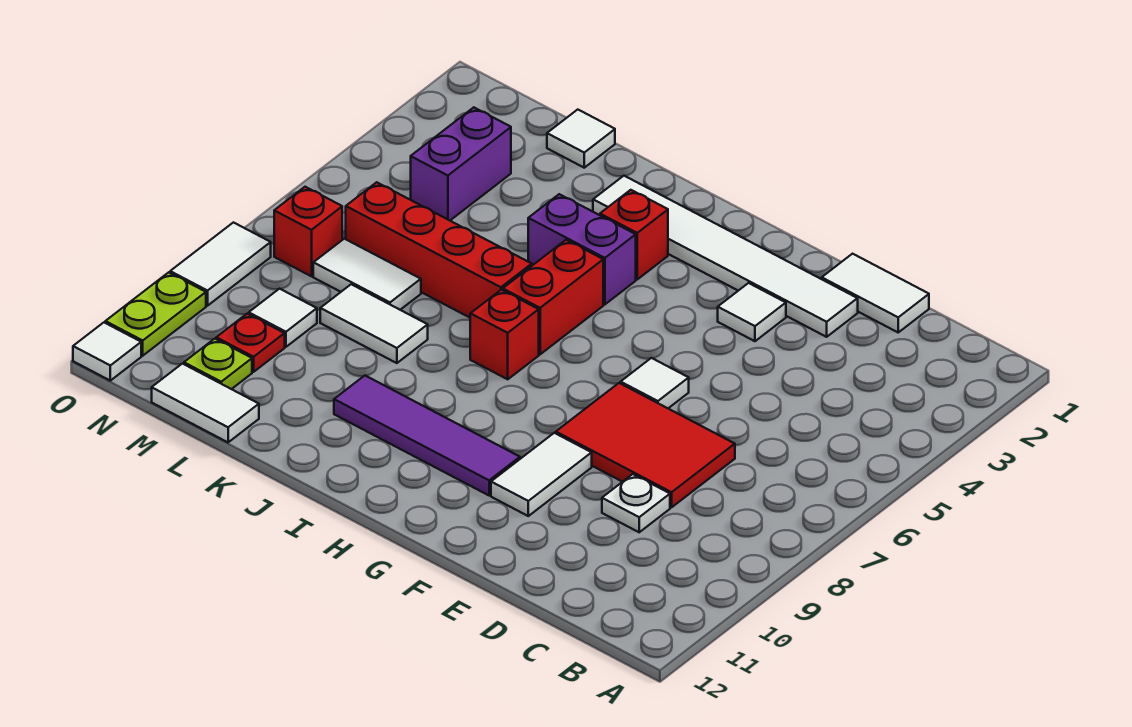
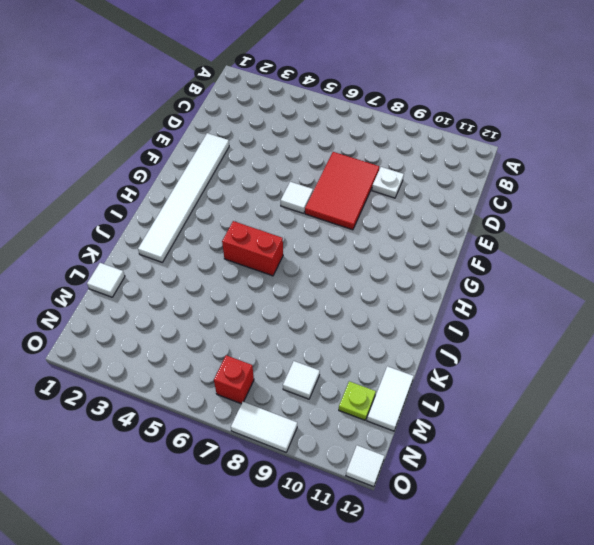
none -> white tile D1:E1 level 1
none -> white tile F3 level 1
none -> white tile F9:F10 level 1

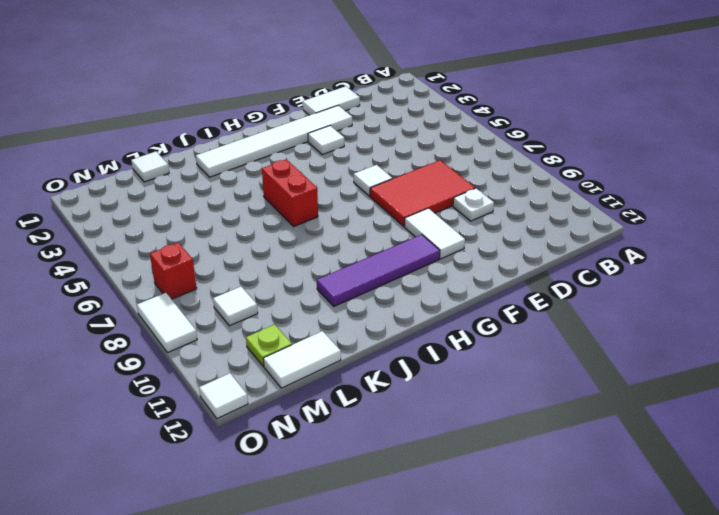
none -> red brick I3 level 1
none -> purple brick I4:J4 level 1
none -> red brick I7 level 1

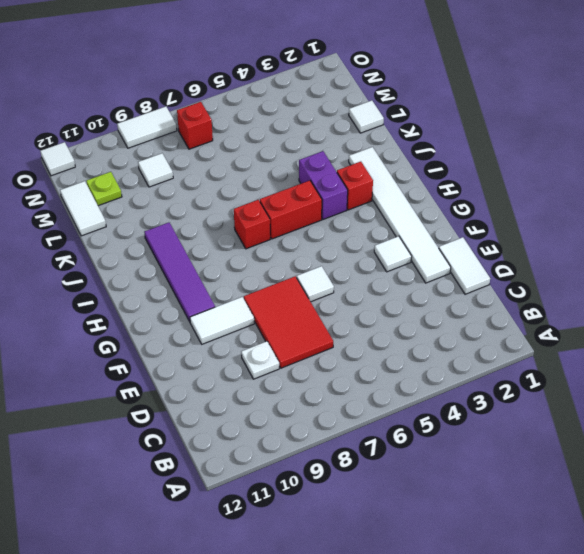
none -> red brick J6:M6 level 1
none -> white tile K8:L8 level 1
none -> white tile L7:M7 level 1

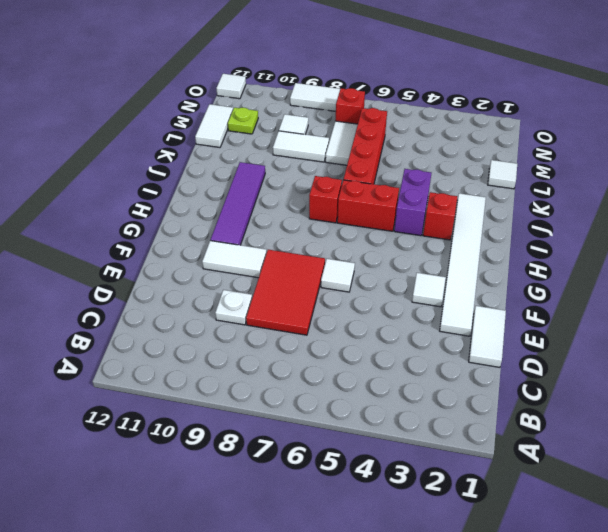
white tile L8:L9 level 1 -> white tile K8:L8 level 1
none -> purple brick M3:M4 level 1
none -> red plate M10 level 1
none -> lime plate O10:O11 level 1

